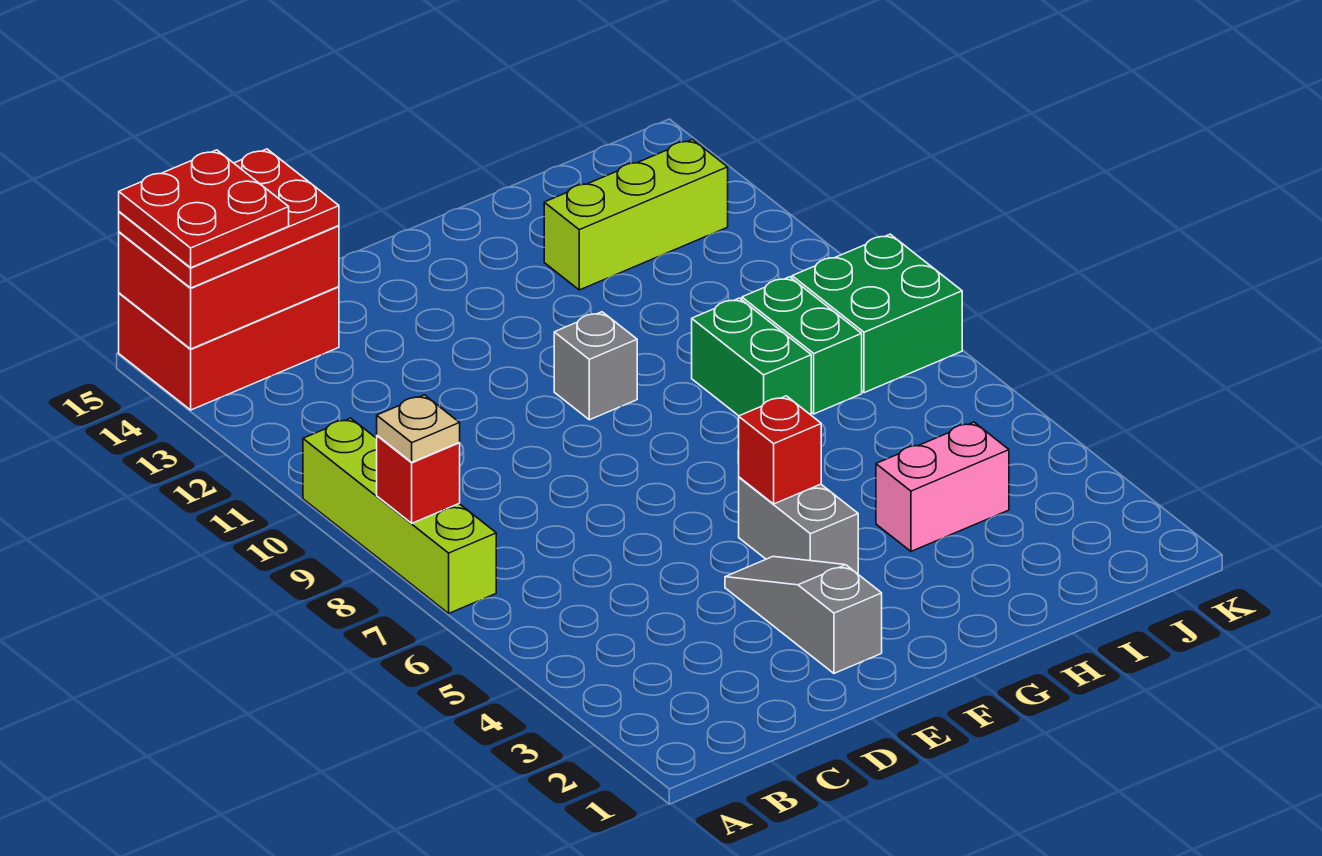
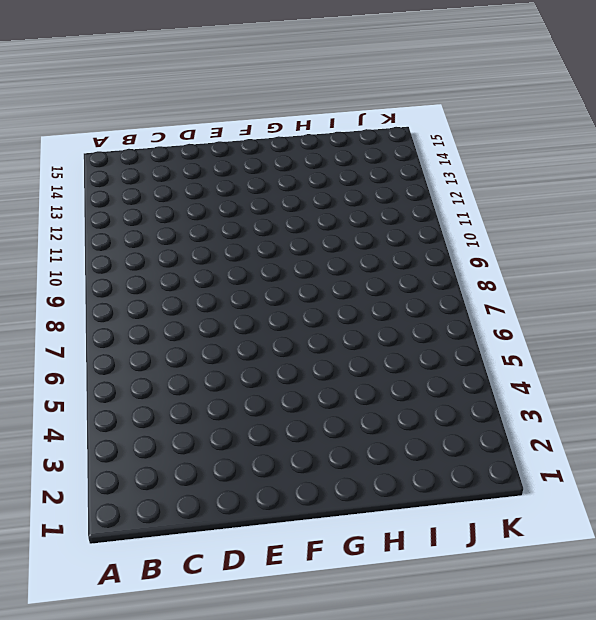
none -> lime brick A7:A10 level 1
none -> red brick A14:C15 level 1
none -> grey slope E2:E4 level 1 top 2

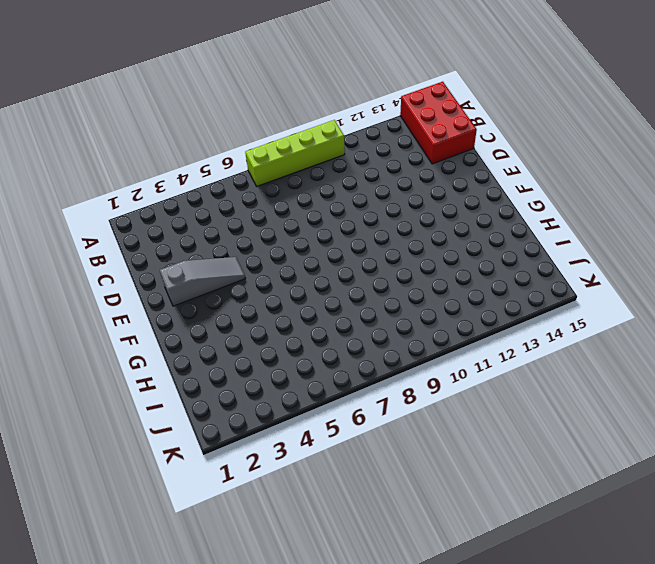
none -> grey brick F4:F5 level 1
none -> grey brick F10 level 1
none -> pink brick H4:I4 level 1

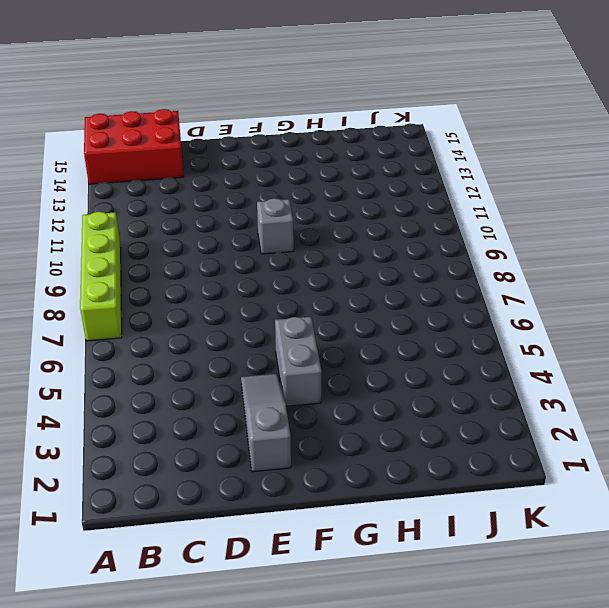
none -> pink brick H4:I4 level 1
none -> green brick H8:H9 level 1
none -> lime brick H13:J13 level 1

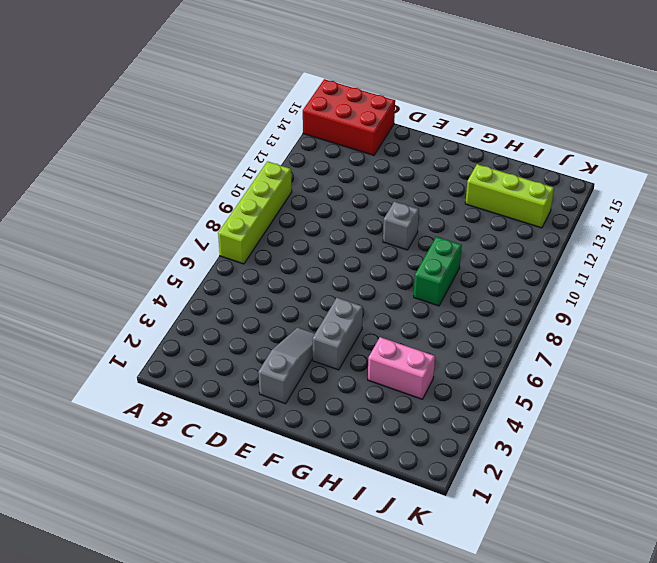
none -> green brick I8:I9 level 1
none -> green brick J8:K9 level 1
none -> red brick A8 level 2

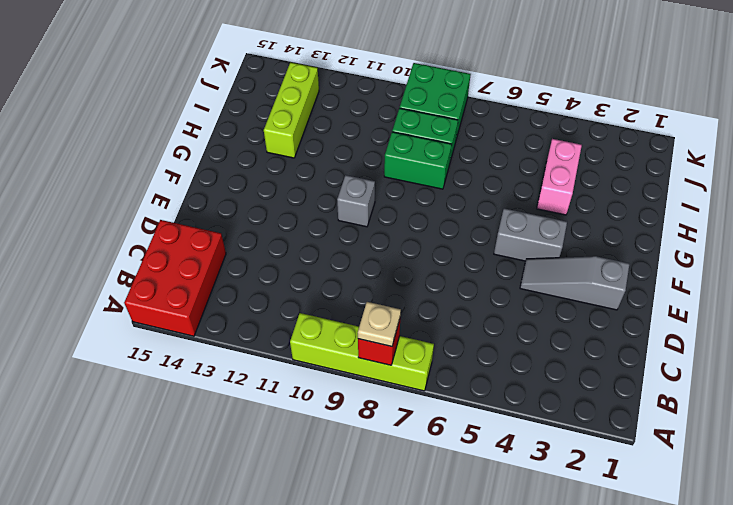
none -> red brick A14:C15 level 2
none -> red brick F5 level 2
none -> red plate A14:C15 level 3

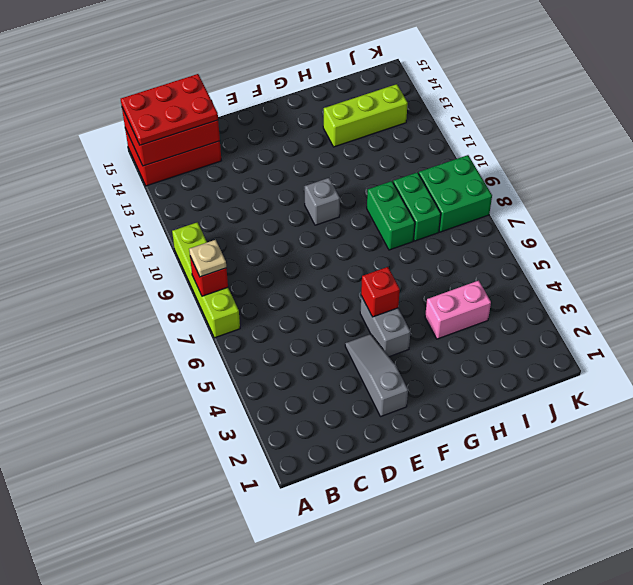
none -> red plate A14:B15 level 4

